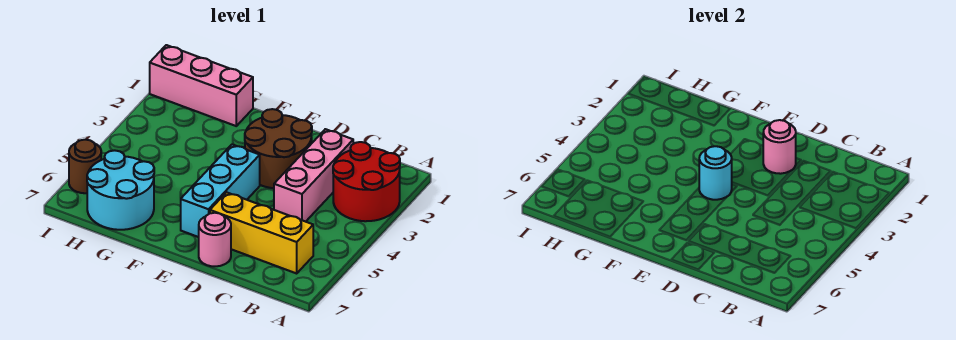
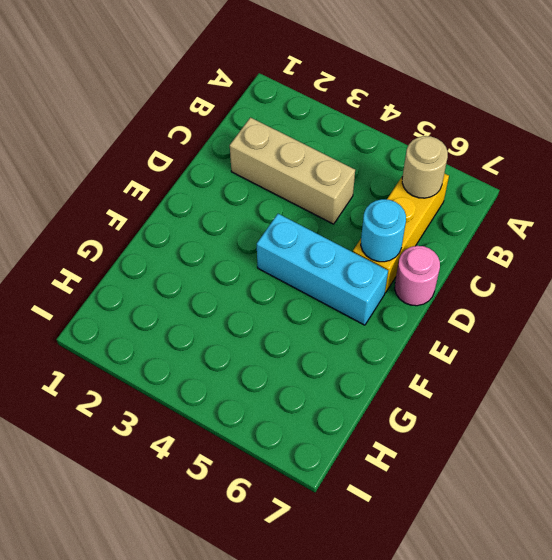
tan round brick B6 level 2 -> none
tan brick C2:C4 level 1 -> pink brick C2:C4 level 1
cyan round brick D6 level 2 -> cyan round brick E4 level 2
none -> red round brick A2:B3 level 1
none -> brown round brick D2:E3 level 1

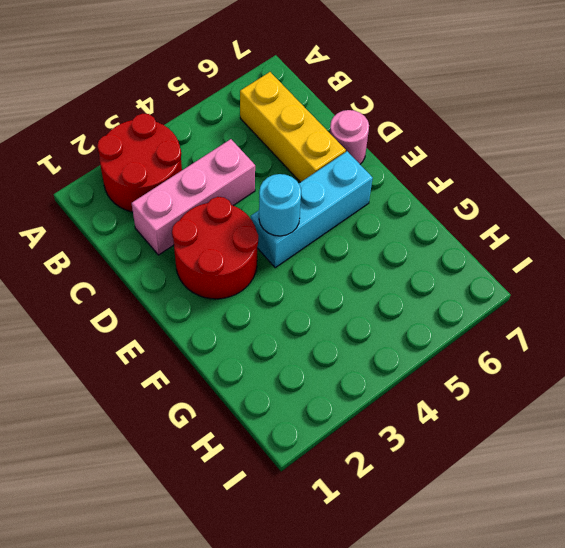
red round brick D2:E3 level 1 -> brown round brick D2:E3 level 1
none -> pink brick G1:I1 level 1
none -> cyan round brick G6:H7 level 1

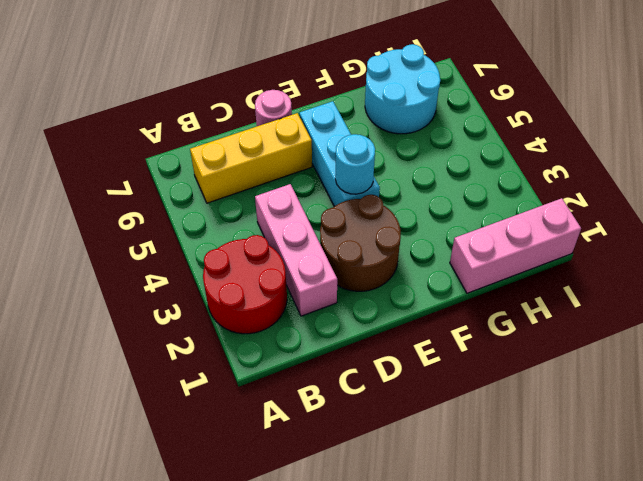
none -> brown round brick I6 level 1
none -> pink round brick D2 level 2

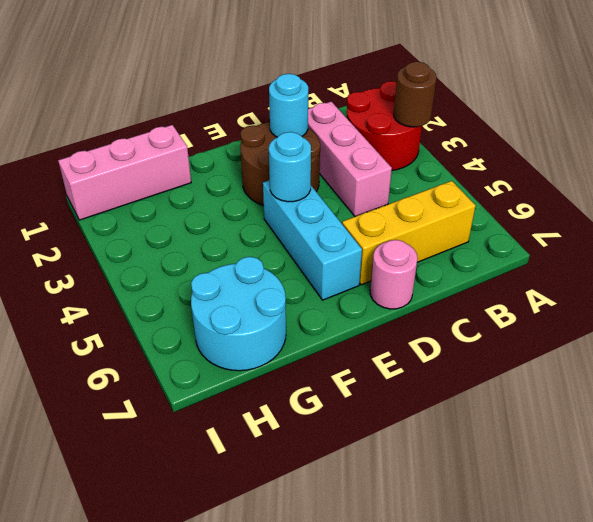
brown round brick A3 level 2 -> brown round brick I6 level 1
cyan round brick D2 level 2 -> pink round brick D2 level 2

